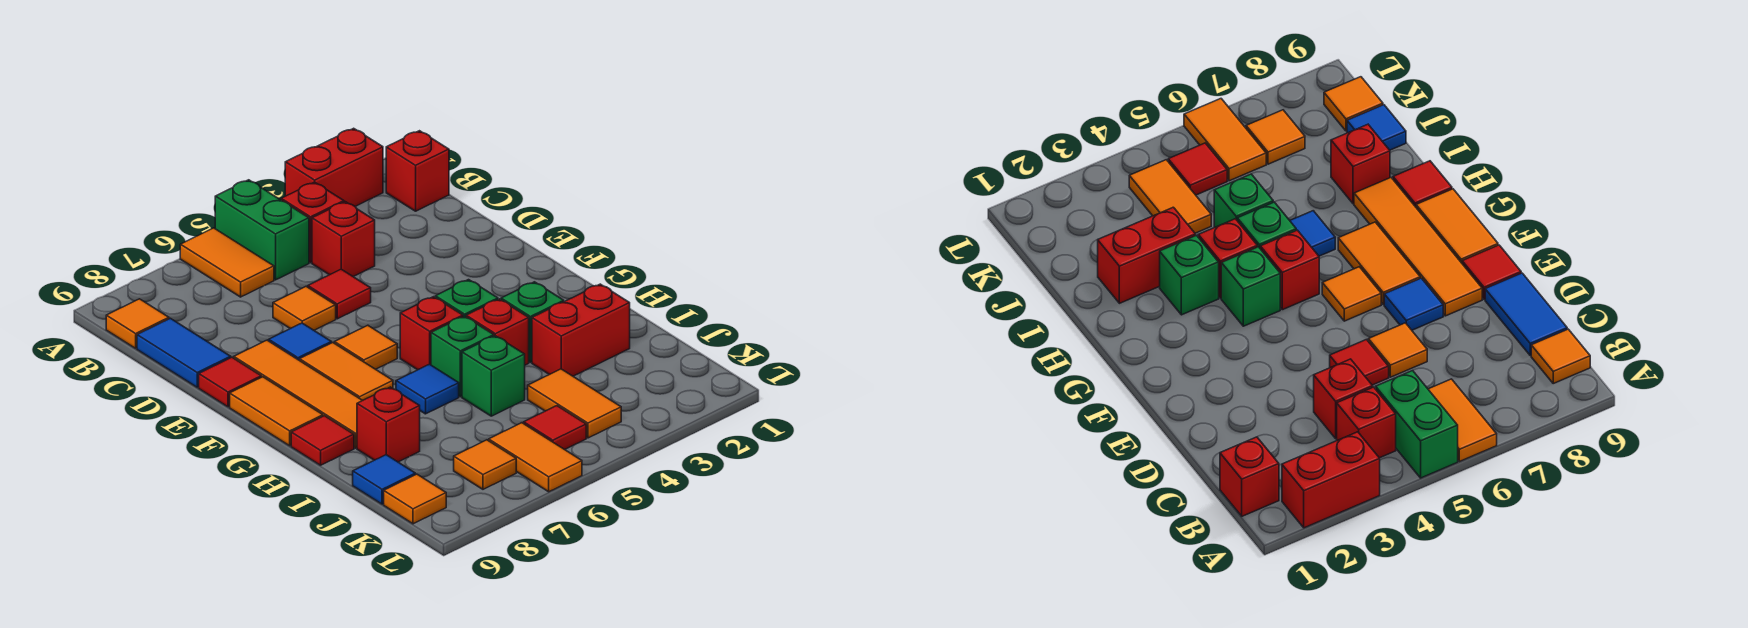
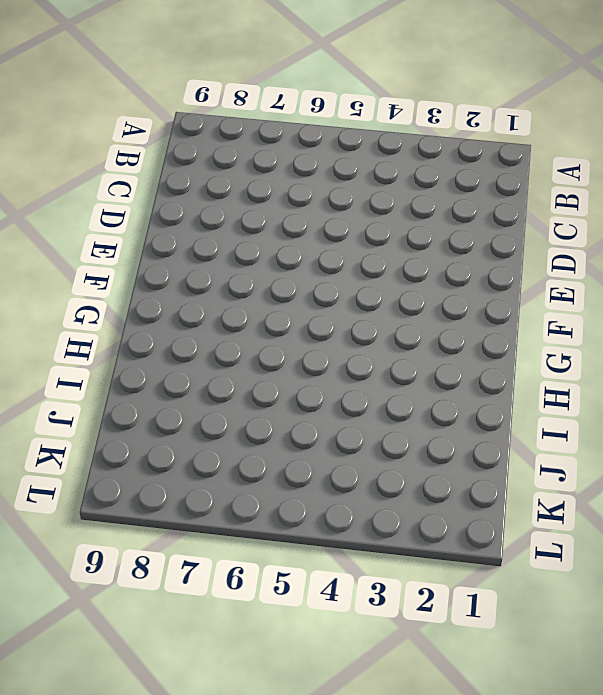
none -> red brick A2:A3 level 1
none -> green brick A5:B5 level 1
none -> orange tile A6:B6 level 1
none -> red brick B1 level 1

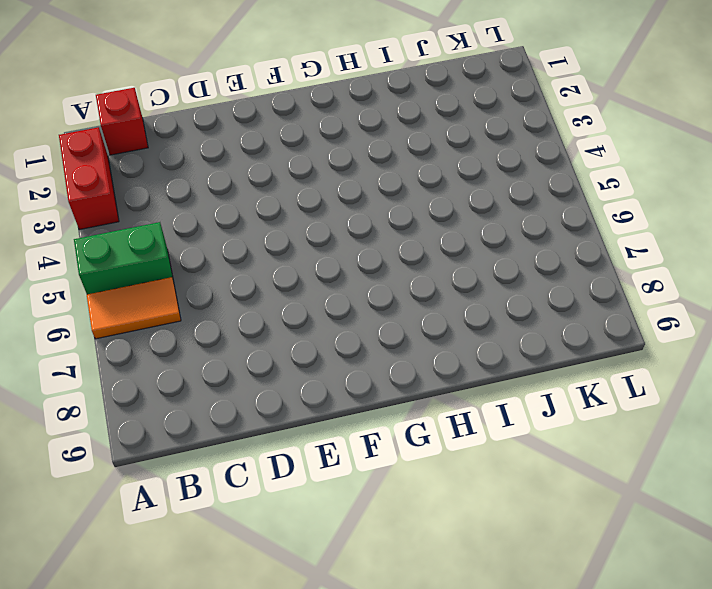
none -> red brick B4 level 1
none -> orange tile B9 level 1
none -> red brick C4 level 1
none -> blue tile C9:D9 level 1

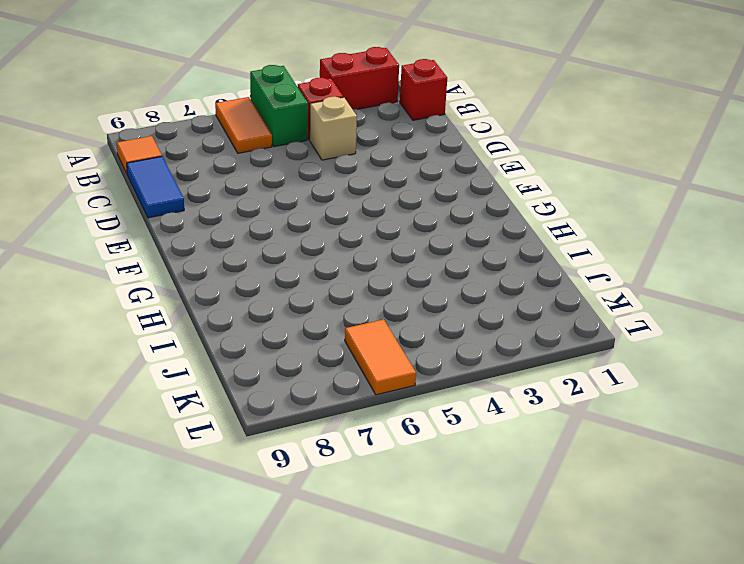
tan brick C4 level 1 -> red brick C4 level 1
none -> red tile D5 level 1
none -> orange tile D6 level 1
none -> blue tile E7 level 1
none -> orange tile E8:H8 level 1

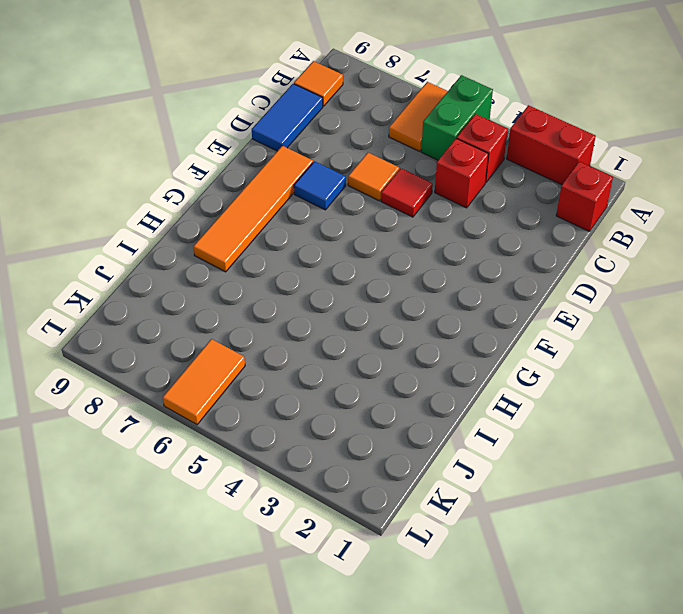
none -> red tile E9 level 1
none -> orange tile F6 level 1
none -> orange tile F7:G7 level 1
none -> orange tile F9:G9 level 1

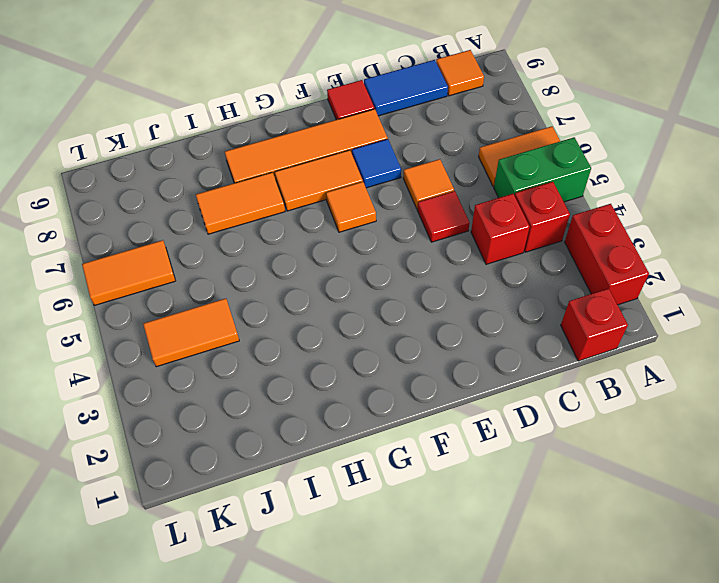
orange tile H7:I7 level 1 -> orange tile F9:G9 level 1
none -> green brick G4 level 1
none -> red brick G5 level 1
none -> green brick H3 level 1
none -> red brick H4 level 1

